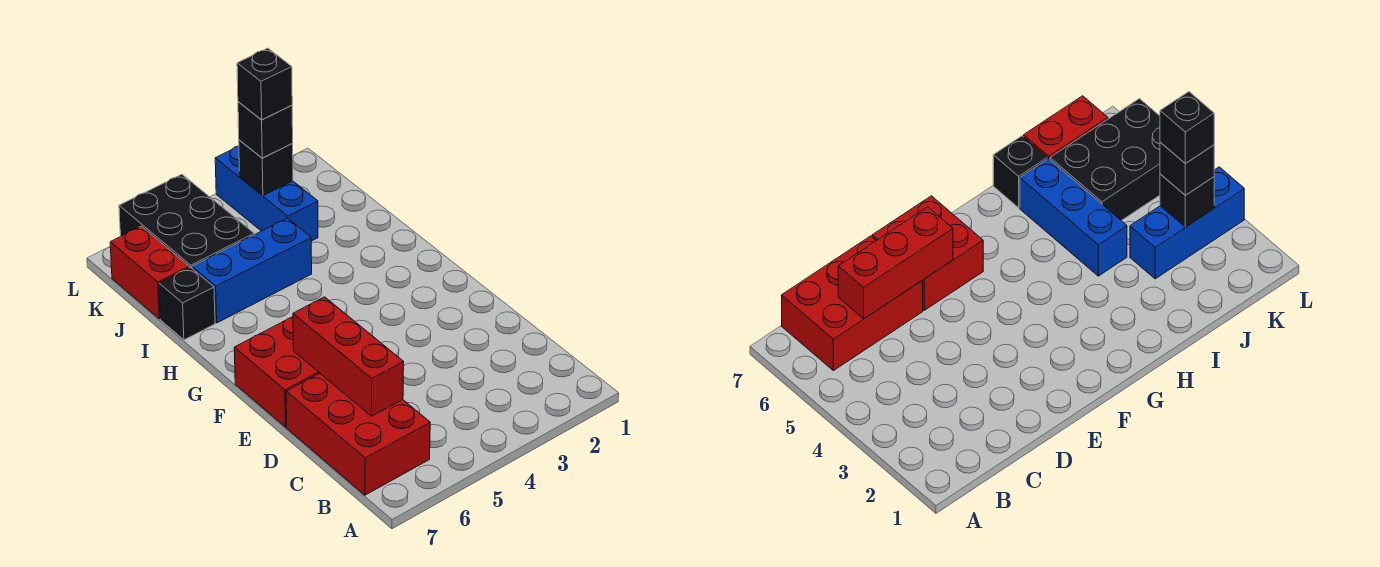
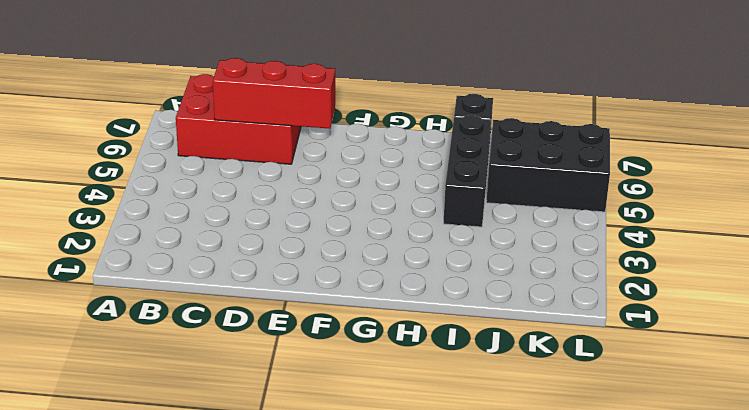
black brick I4:I6 level 1 -> blue brick I4:I6 level 1
none -> red brick E6:F7 level 1
none -> blue brick J3:L3 level 1

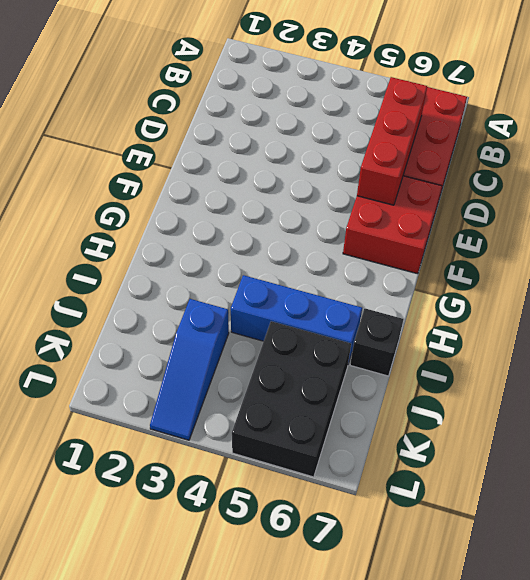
blue slope J3:L3 level 1 top J -> blue brick J3:L3 level 1
none -> red brick J7:K7 level 1
none -> black brick K3 level 2

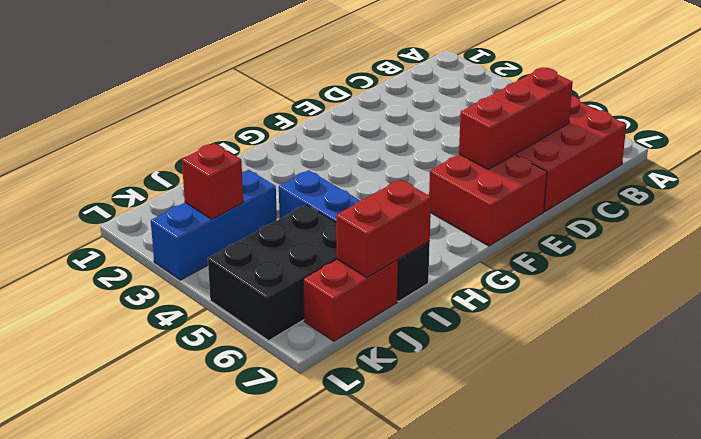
red brick I7:J7 level 2 -> none
red brick K3 level 2 -> black brick K3 level 2
none -> black brick K3 level 3
none -> black brick K3 level 4

